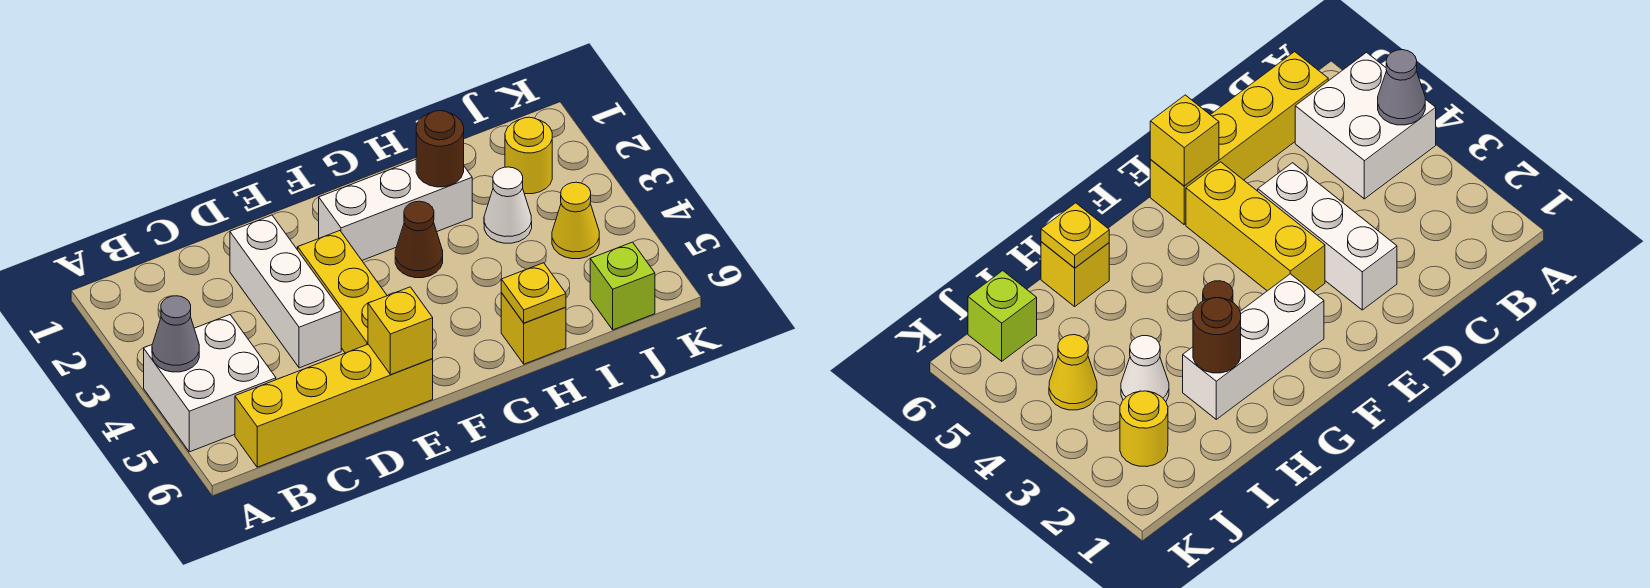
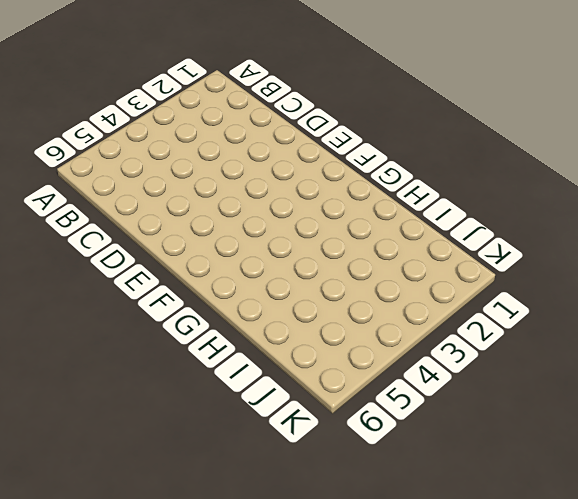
none -> white brick A4:B5 level 1
none -> yellow brick B6:E6 level 1
none -> white brick D2:D4 level 1

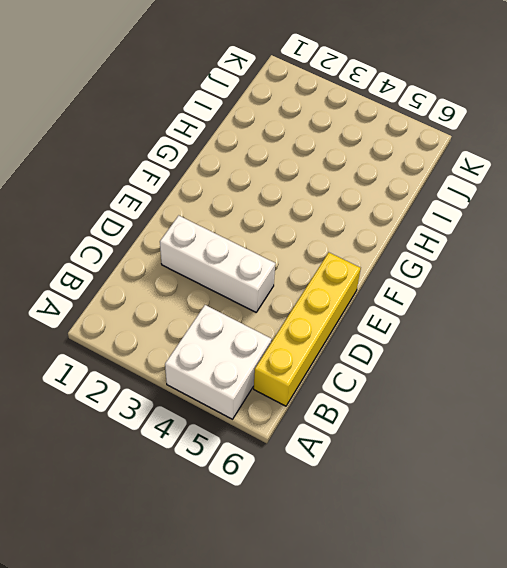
none -> yellow brick E3:E5 level 1
none -> white brick F2:H2 level 1
none -> brown cone G3 level 1

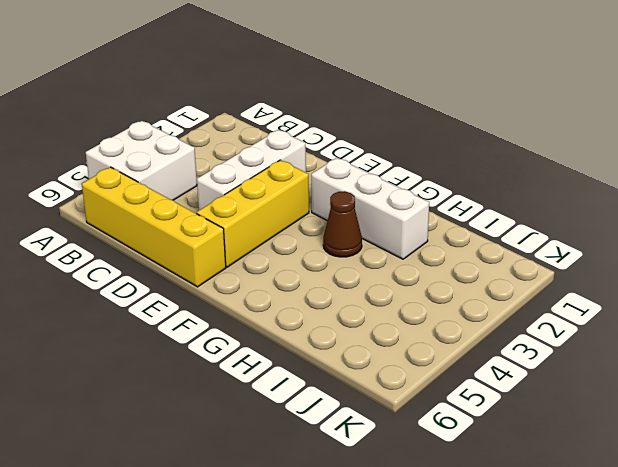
none -> yellow brick H6 level 1
none -> white cone I3 level 1
none -> yellow round brick J2 level 1

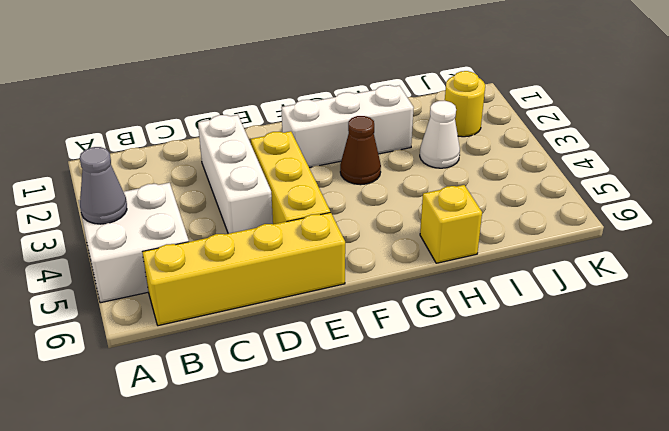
none -> yellow cone J4 level 1
none -> lime brick J6 level 1
none -> yellow brick E6 level 2

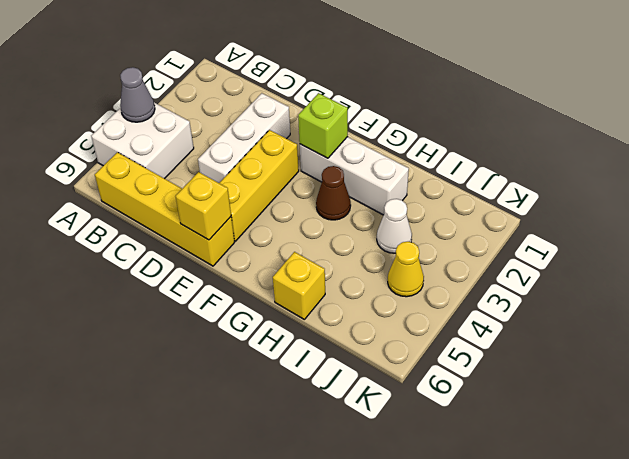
lime brick F2 level 2 -> lime brick J6 level 1
none -> yellow round brick J2 level 1
none -> brown round brick H2 level 2
none -> yellow plate H6 level 2

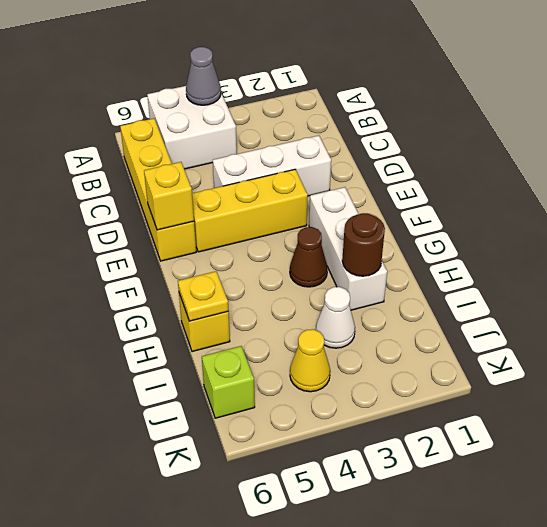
none -> yellow round brick J2 level 1

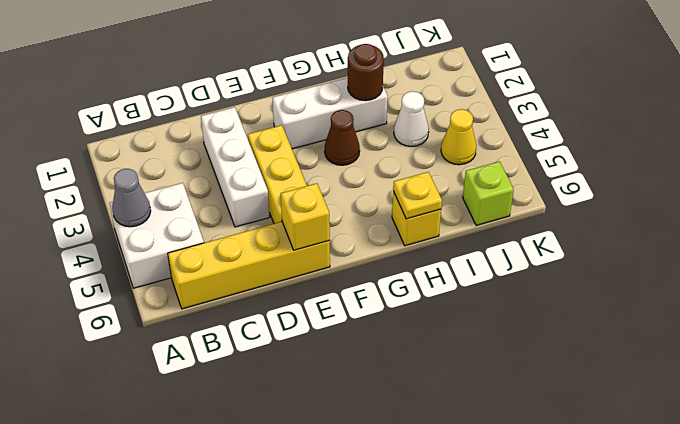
none -> yellow round brick J2 level 1

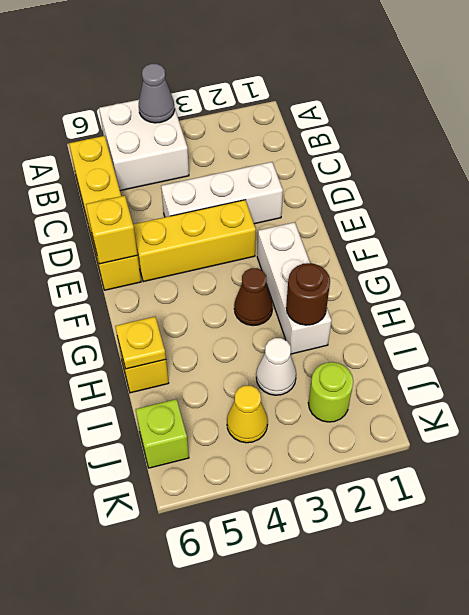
lime round brick J2 level 1 -> yellow round brick J2 level 1

